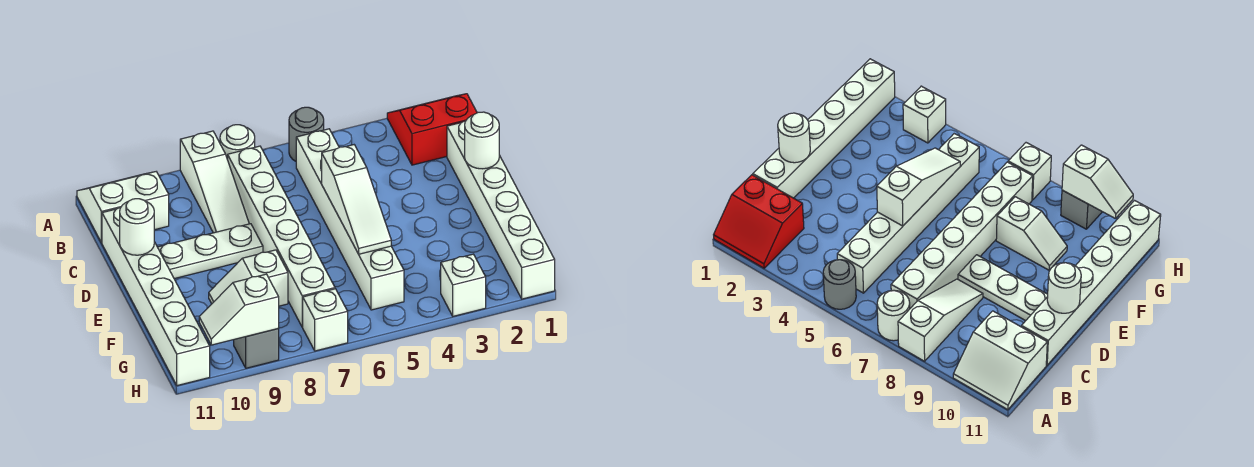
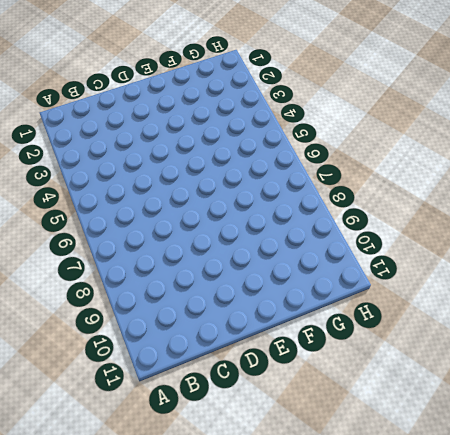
none -> red slope A1:B2 level 1 top B
none -> grey round brick A5 level 1
none -> white round brick A7 level 1

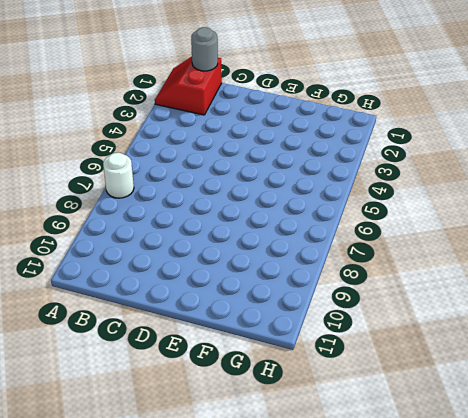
grey round brick B1 level 2 -> grey round brick A5 level 1
none -> white slope A8:C8 level 1 top A
none -> white slope A10:B11 level 1 top B
none -> white brick B5:G5 level 1

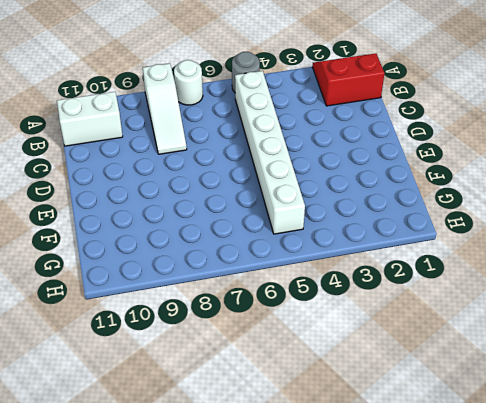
none -> white brick B7:G7 level 1
none -> white brick C1:H1 level 1
none -> white brick C11:H11 level 1

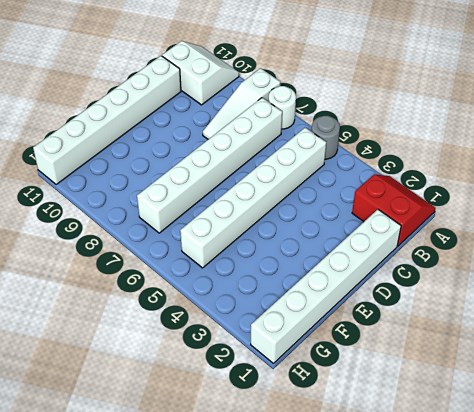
none -> white plate D8:D10 level 1
none -> white slope F8:F9 level 1 top 8
none -> white brick H3 level 1

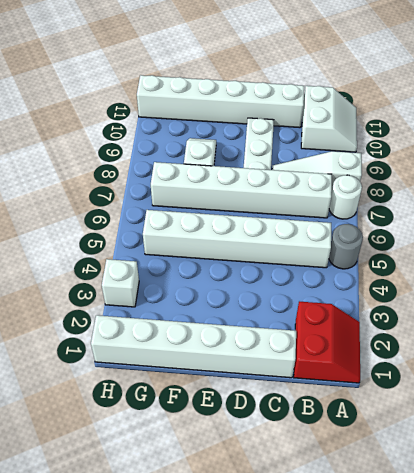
none -> white brick H7 level 1
none -> grey brick H9 level 1
none -> white round brick D1 level 2

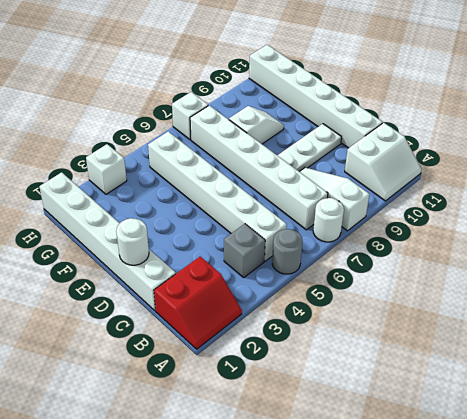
grey brick B4 level 1 -> grey brick H9 level 1
none -> white slope D5:F5 level 2 top D
none -> white round brick D11 level 2
none -> white slope H9:H10 level 2 top 9

